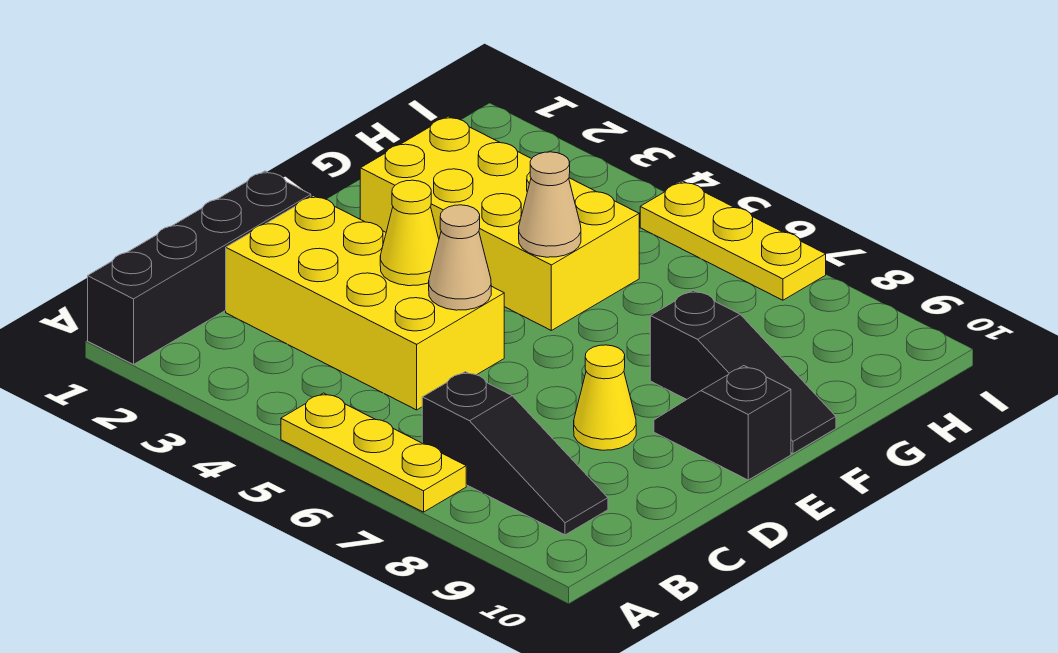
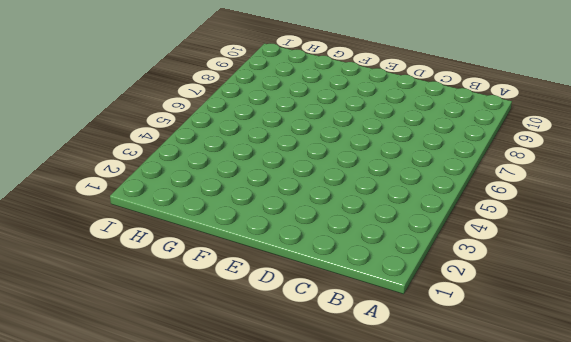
none -> black brick A1:D1 level 1
none -> yellow plate A5:A7 level 1
none -> black slope B7:B9 level 1 top 7

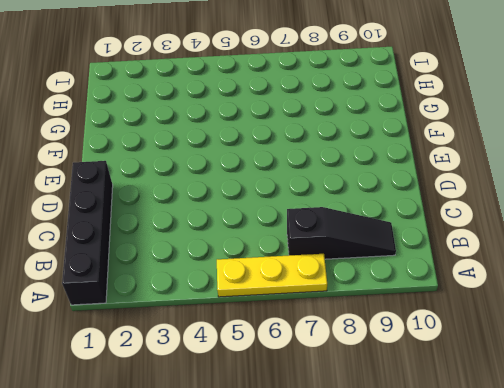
none -> yellow brick C2:D5 level 1
none -> yellow cone D8 level 1
none -> black slope E9:E10 level 1 top 10

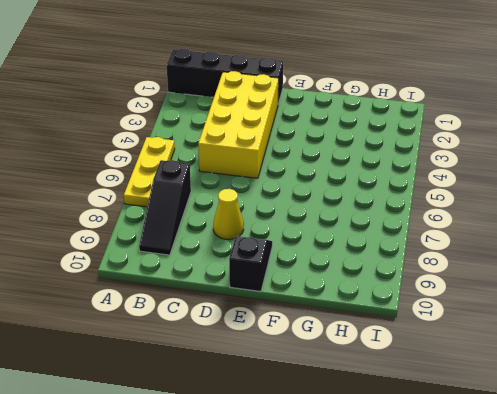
none -> yellow brick F2:G5 level 1
none -> black slope F8:F10 level 1 top 8
none -> yellow plate I5:I7 level 1

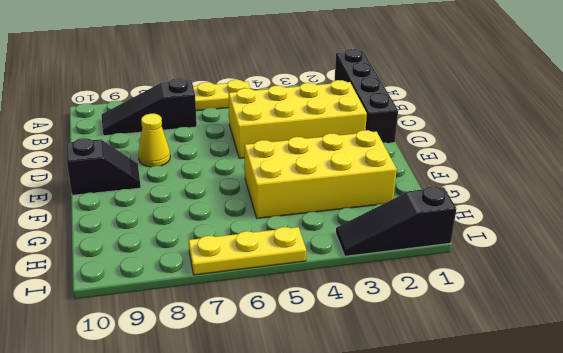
black slope I1:I3 level 1 top 1 -> black slope F8:F10 level 1 top 8
none -> yellow cone D4 level 2
none -> tan cone D5 level 2
none -> tan cone F5 level 2

